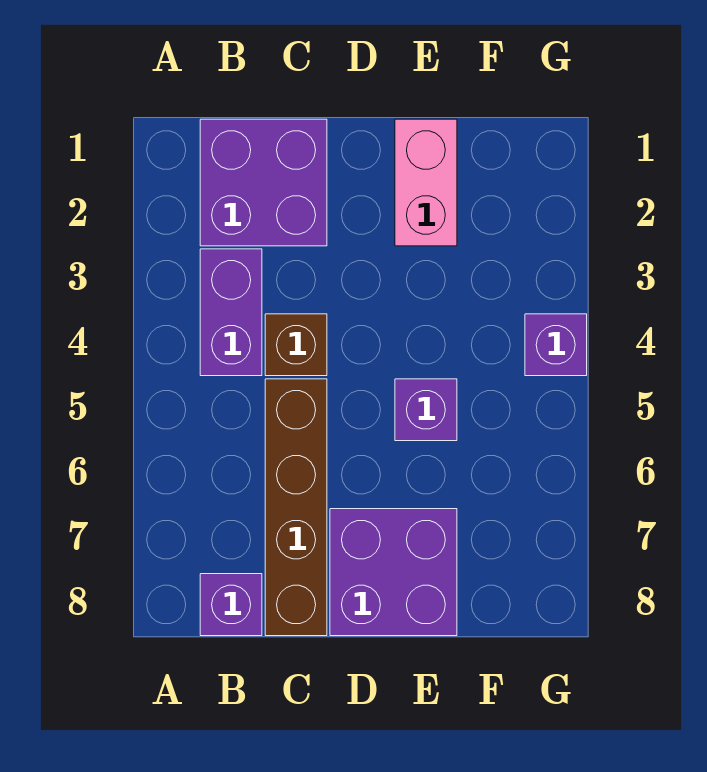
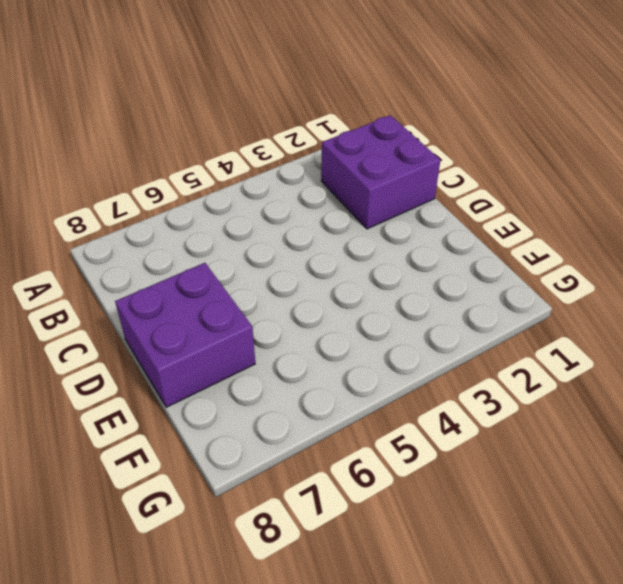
none -> purple brick B3:B4 level 1
none -> purple brick B8 level 1

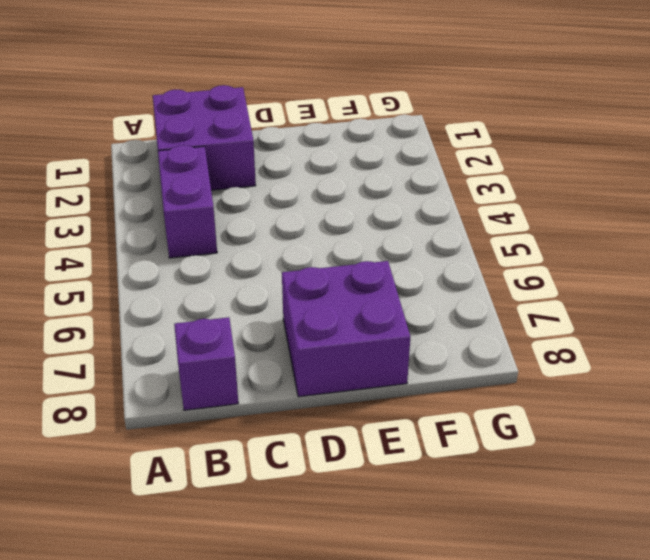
none -> brown brick C4 level 1
none -> brown brick C5:C8 level 1

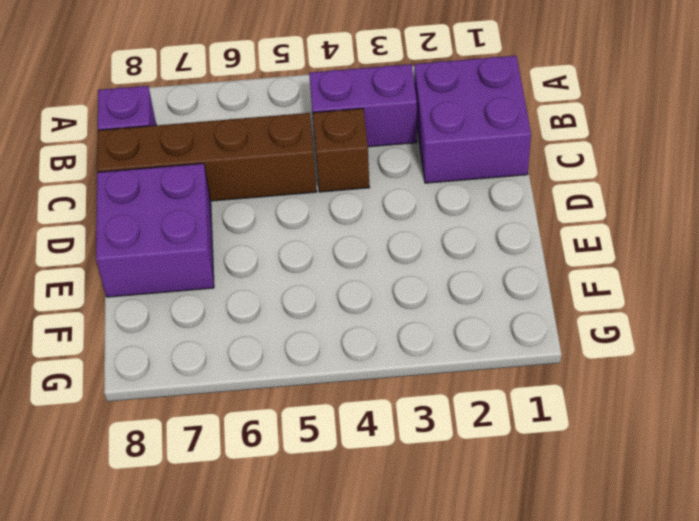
none -> pink brick E1:E2 level 1
none -> purple brick E5 level 1

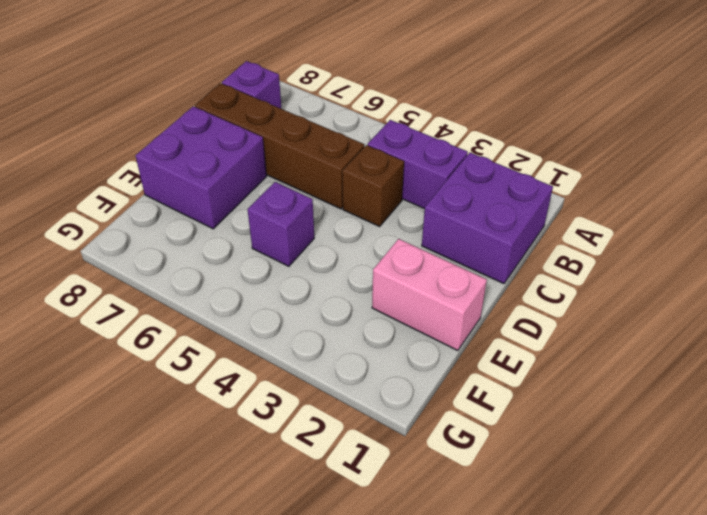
none -> purple brick G4 level 1

